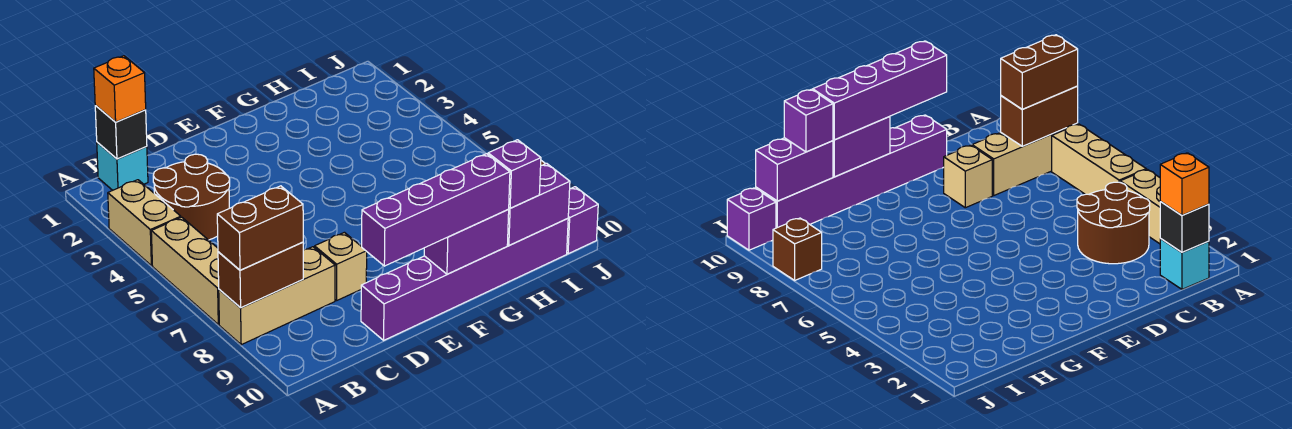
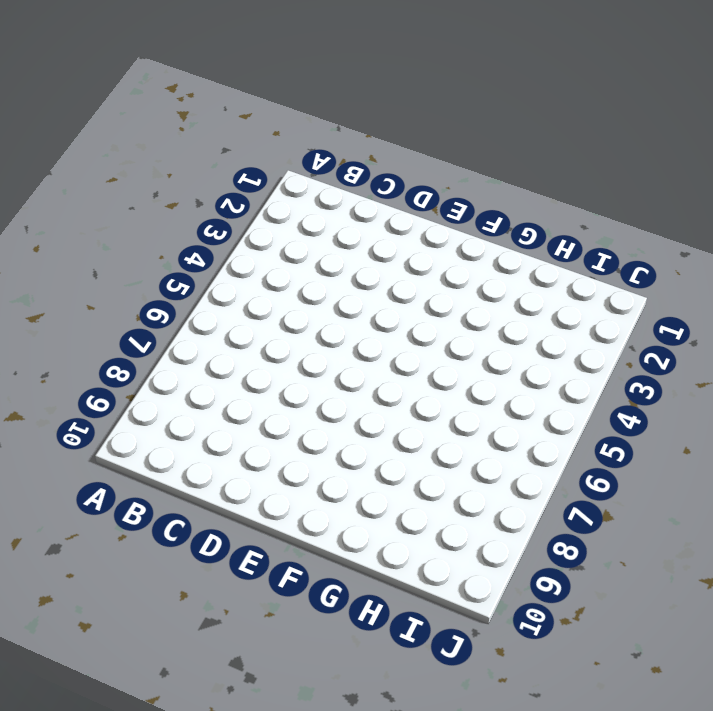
none -> tan brick A3:A4 level 1
none -> tan brick A5:A7 level 1
none -> tan brick A8:C8 level 1

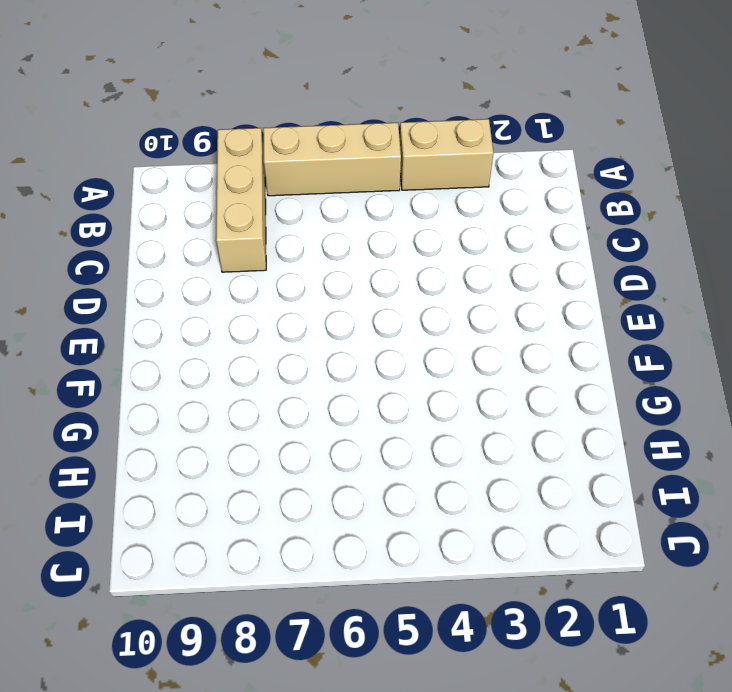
none -> cyan brick B1 level 1
none -> brown round brick B3:C4 level 1
none -> tan brick D8 level 1

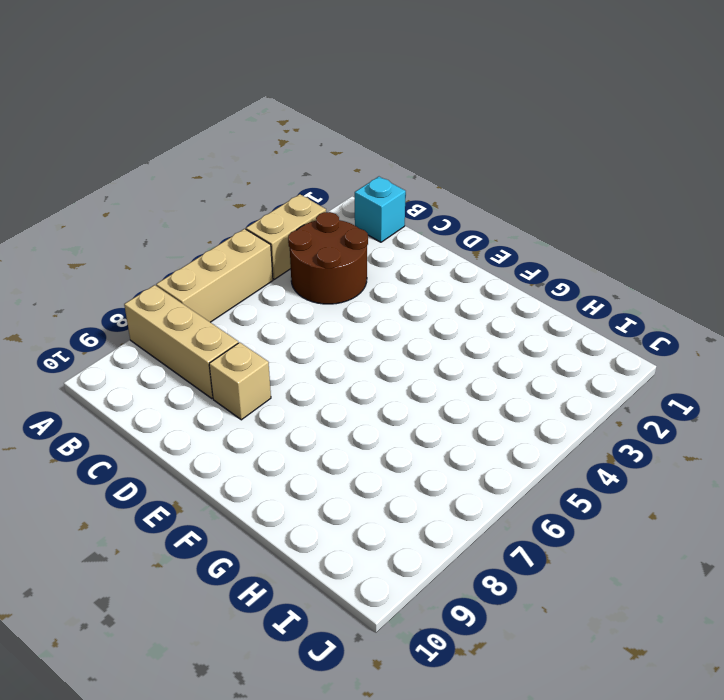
none -> purple brick D10:I10 level 1
none -> brown brick J8 level 1
none -> purple brick J10 level 1

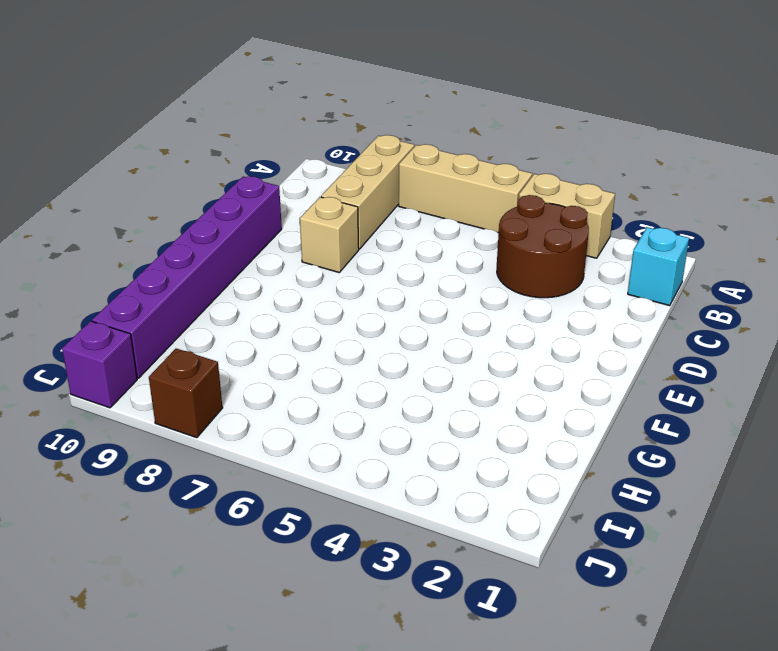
none -> brown brick A8:B8 level 2
none -> black brick B1 level 2
none -> purple brick F10:G10 level 2

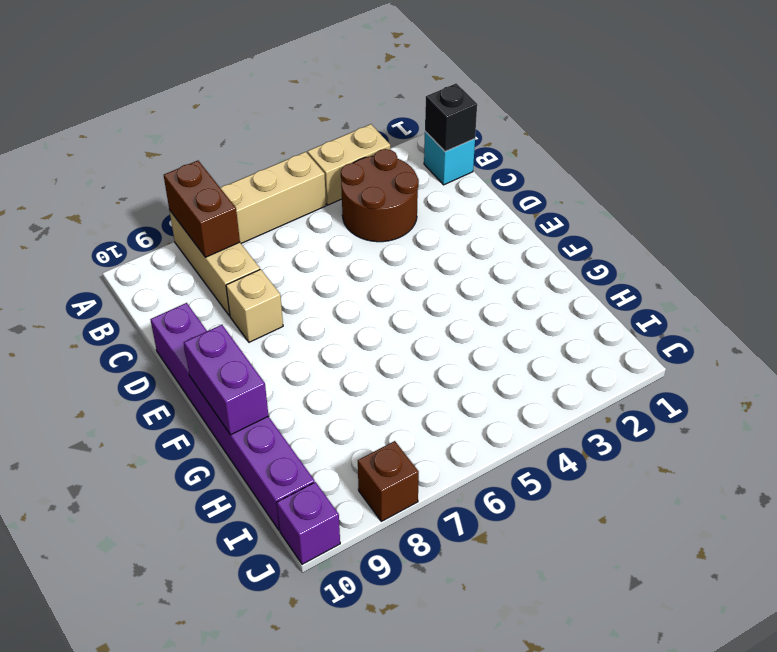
none -> purple brick H10:I10 level 2
none -> brown brick A8:B8 level 3
none -> orange brick B1 level 3

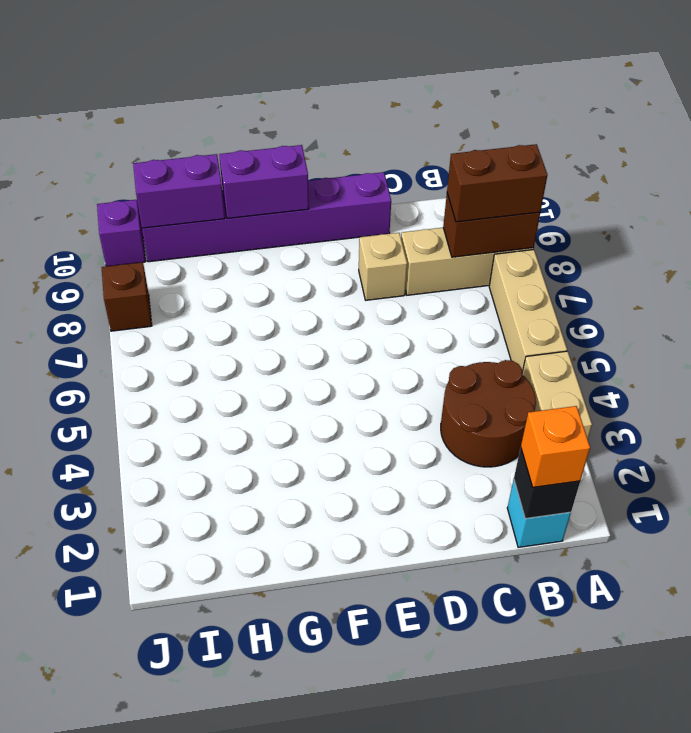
none -> purple brick D10:G10 level 3
none -> purple brick H10 level 3

